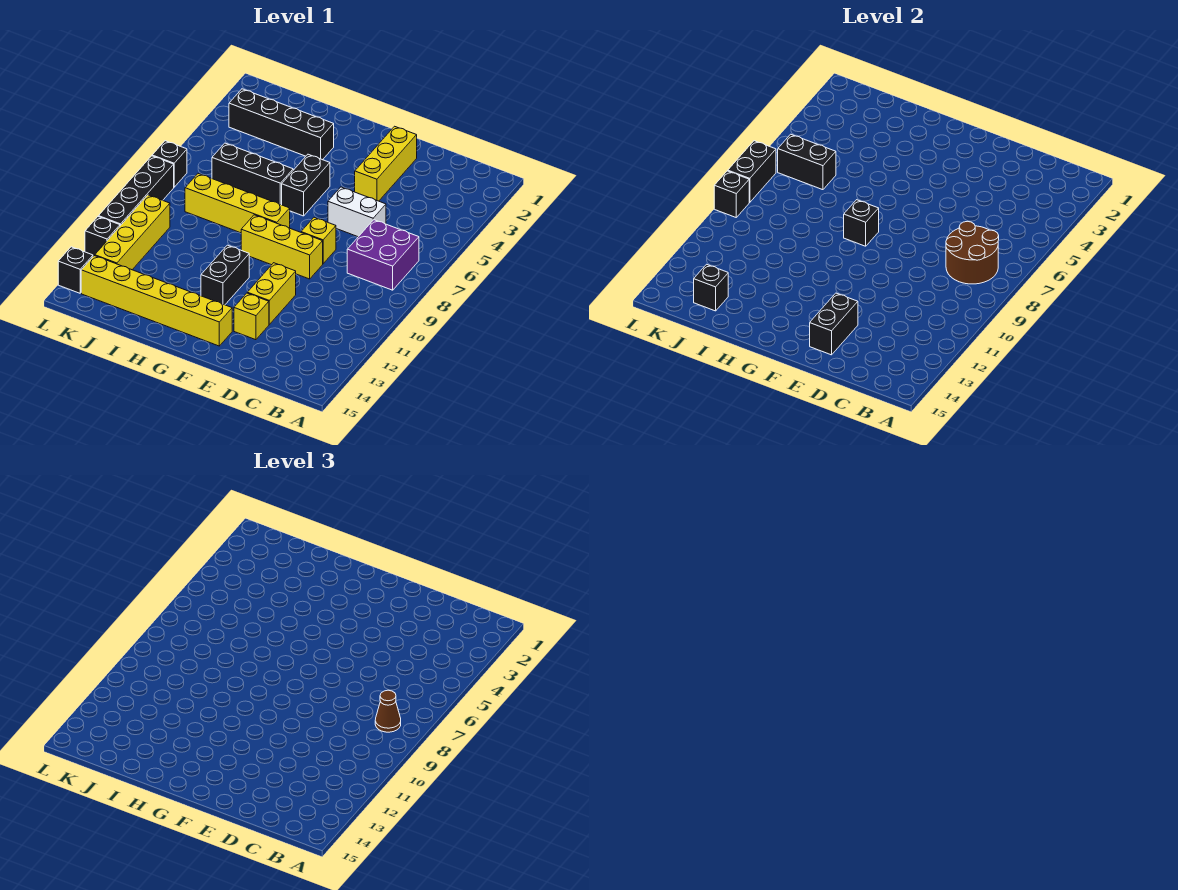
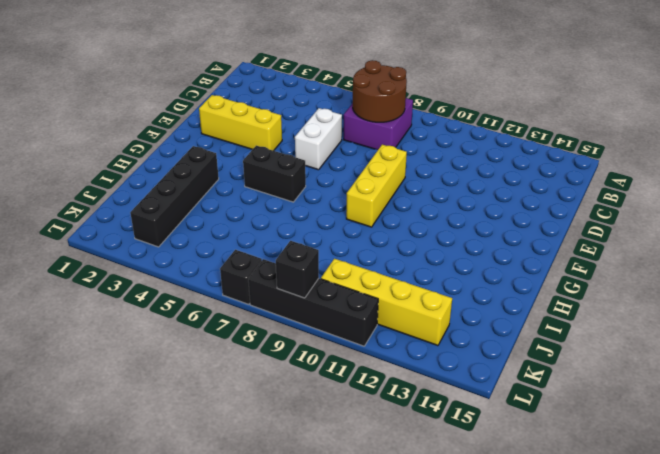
none -> yellow brick E8 level 1
none -> yellow brick E11:E12 level 1
none -> yellow brick E13 level 1

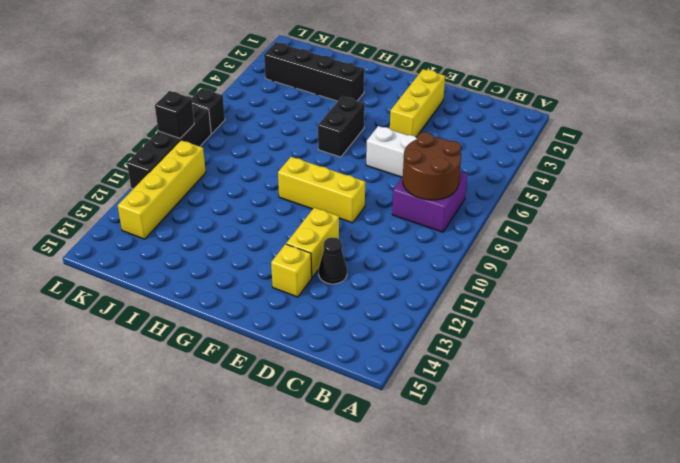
black cone D12 level 1 -> none
none -> yellow brick E8 level 1
none -> yellow brick F14:K14 level 1
none -> yellow brick G8:J8 level 1

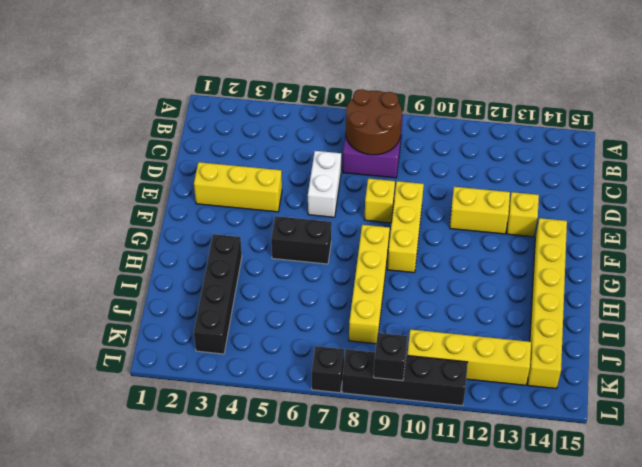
none -> black brick G11:G12 level 1
none -> black brick H6:J6 level 1
none -> black brick L12 level 1

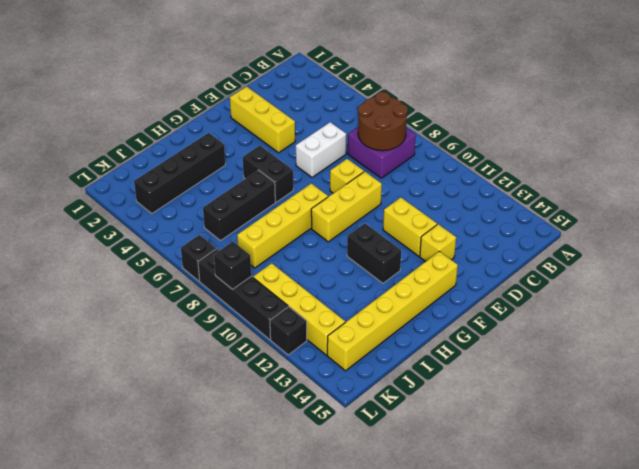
none -> black brick L14 level 1
none -> black brick E13:E14 level 2
none -> black brick G8 level 2

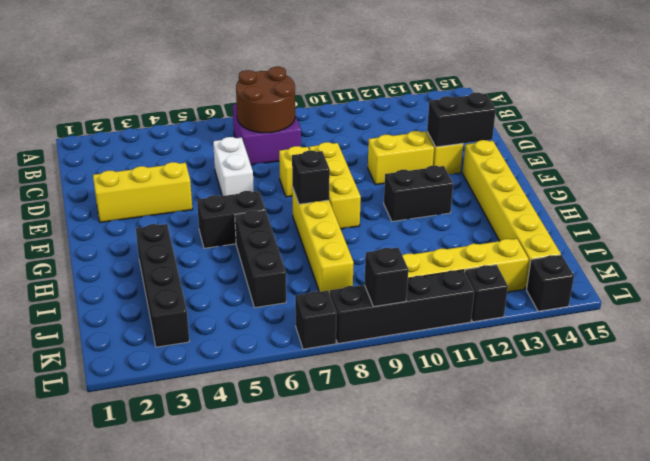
none -> black brick J6:K6 level 2
none -> black brick J14 level 2
none -> black brick L7:L8 level 2

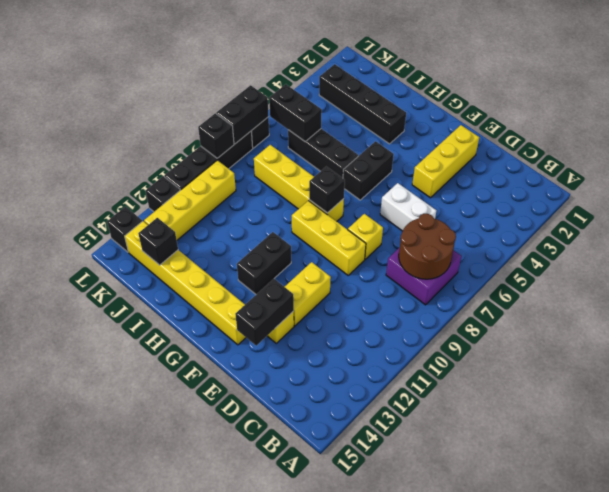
none -> brown cone B8 level 3

